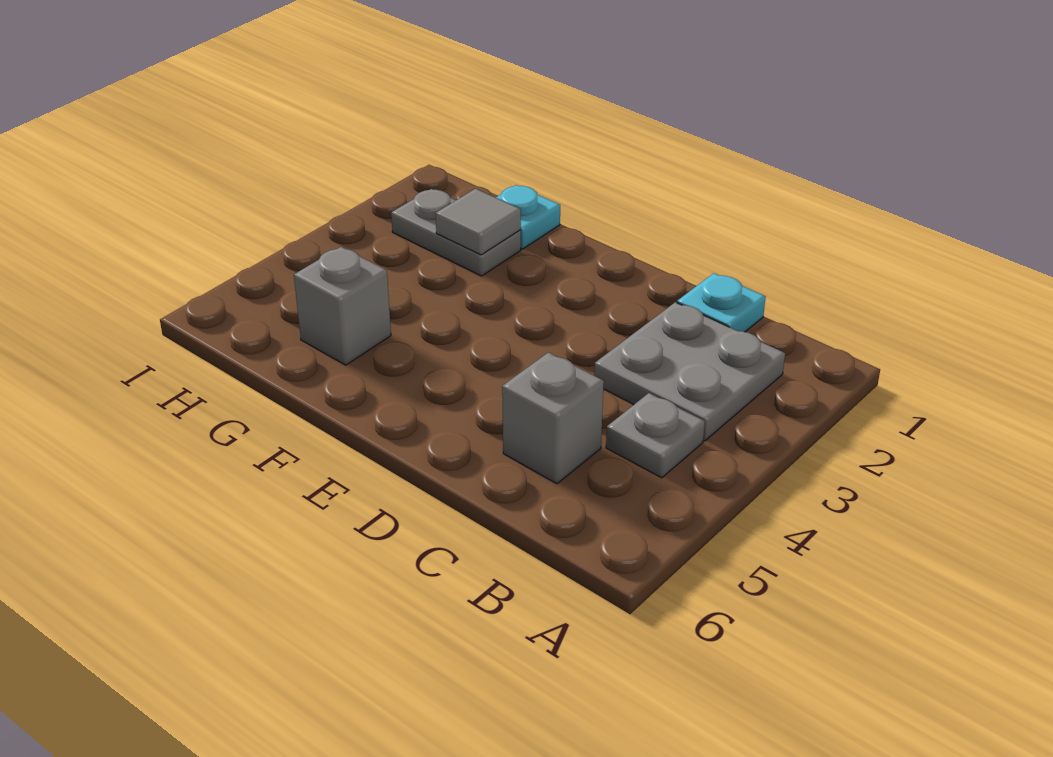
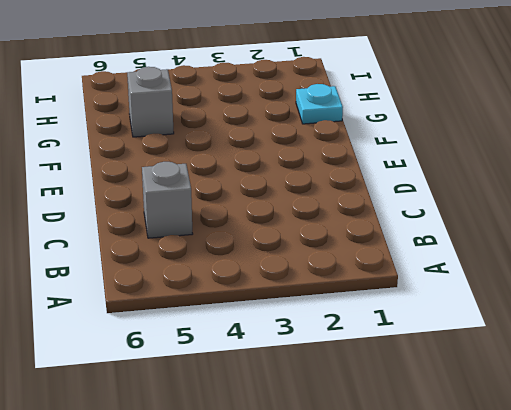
none -> grey plate B2:C3 level 1
none -> grey plate B4 level 1

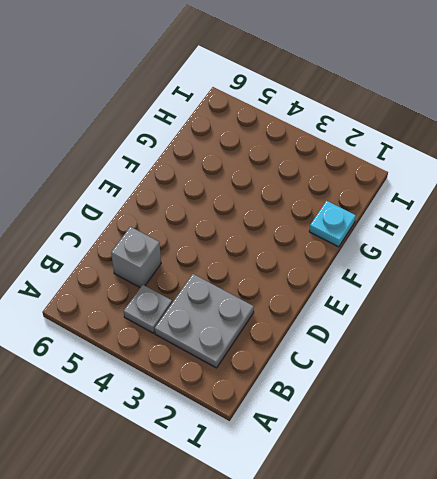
none -> cyan plate C1 level 1
none -> grey plate G2:H2 level 1

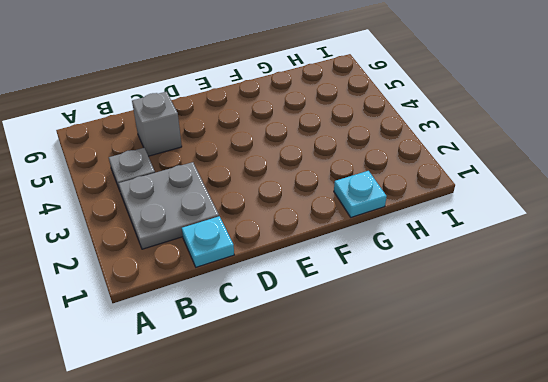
none -> grey plate G2:H2 level 1
none -> grey brick G5 level 1

